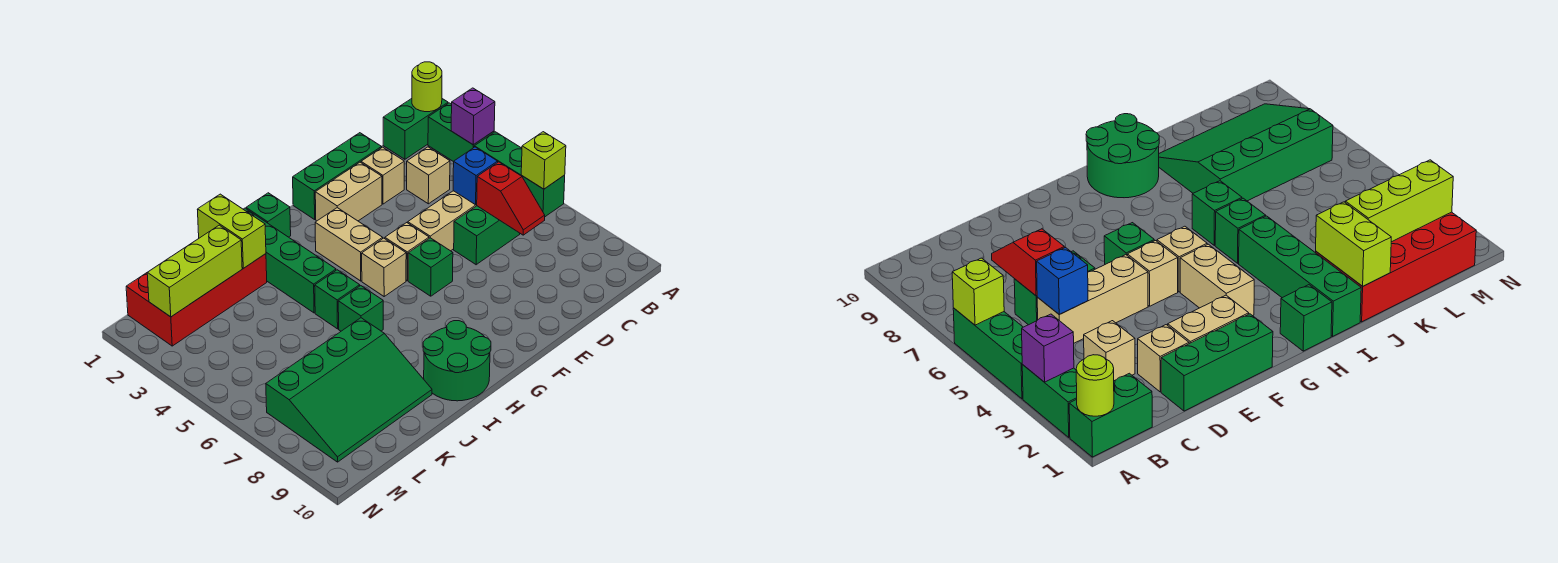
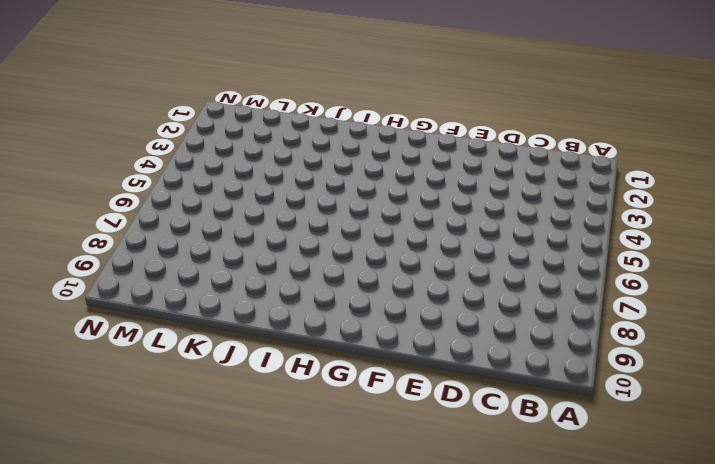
none -> green brick A1:B1 level 1
none -> green brick A2:A3 level 1
none -> green brick A4:A6 level 1

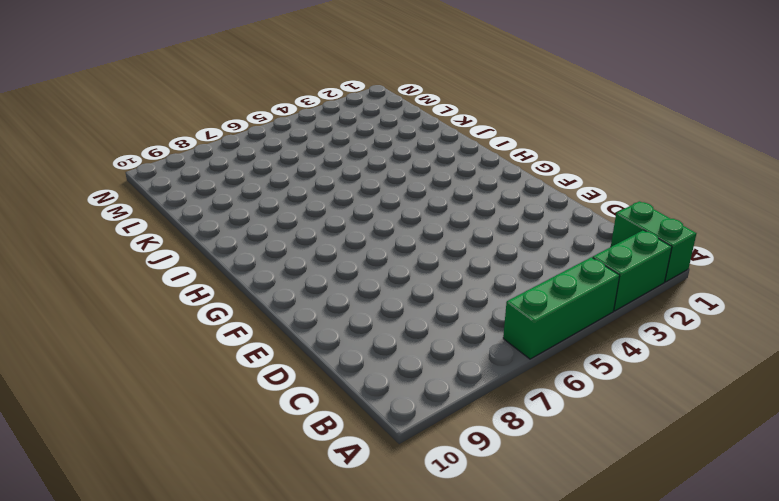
none -> tan brick C3 level 1
none -> tan brick C5:E5 level 1
none -> green brick C6:D6 level 1

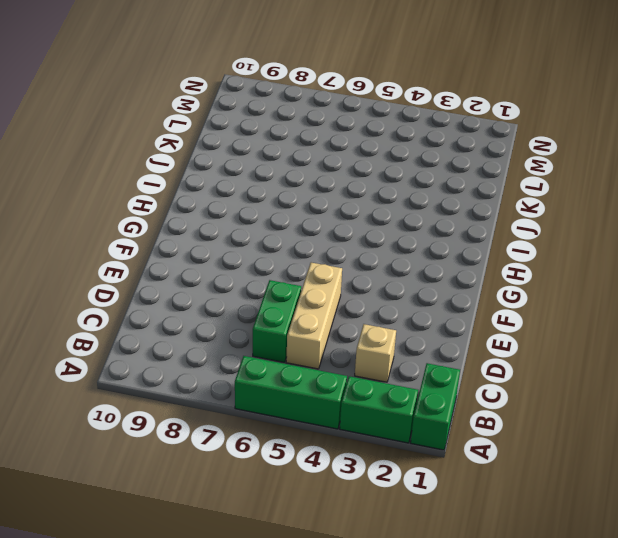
none -> green brick D1:F1 level 1
none -> tan brick D2 level 1
none -> tan brick E2:F2 level 1

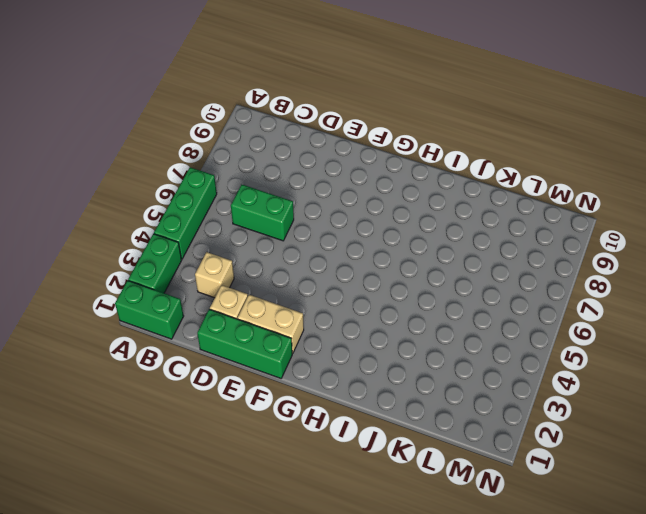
none -> tan brick C5:E5 level 1
none -> tan brick F5 level 1
none -> green brick F6 level 1

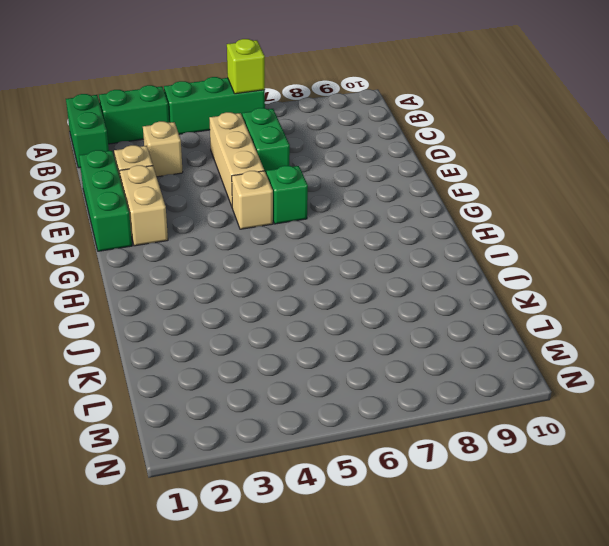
none -> tan brick G3:G4 level 1
none -> tan brick G5 level 1
none -> green brick H1 level 1

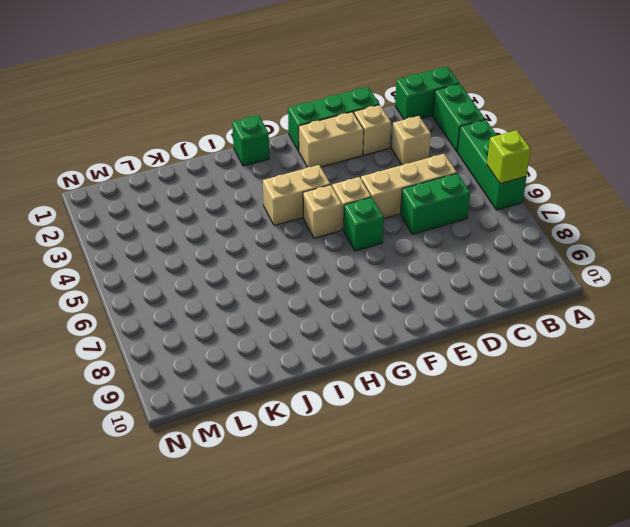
tan brick G4:H4 level 1 -> tan brick G3:G4 level 1
none -> green round brick H9:I10 level 1
none -> green brick I1:I4 level 1
none -> green brick I5 level 1

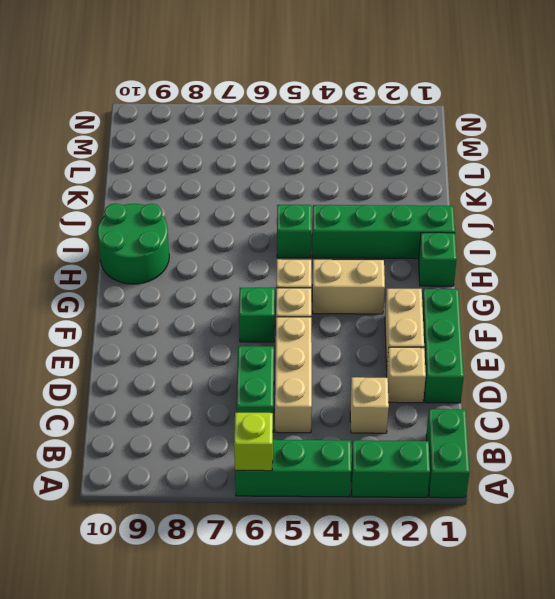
none -> green brick I6 level 1
none -> red brick J1:M2 level 1
none -> green slope J7:M9 level 1 top 7

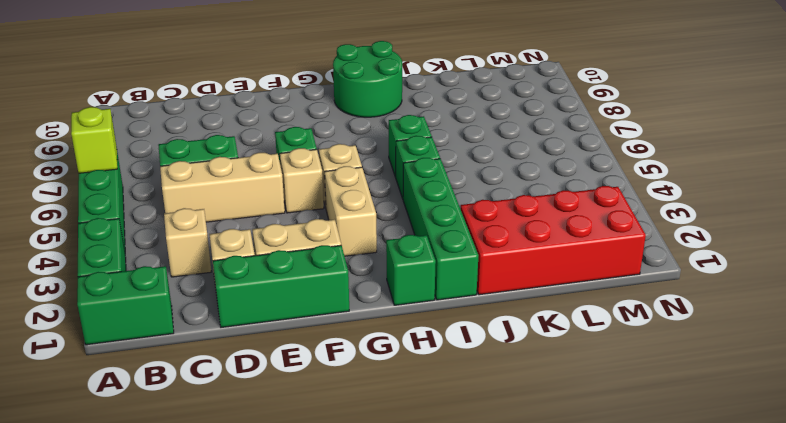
none -> green slope J7:M9 level 1 top 7
none -> lime round brick A1 level 2
none -> purple brick A3 level 2

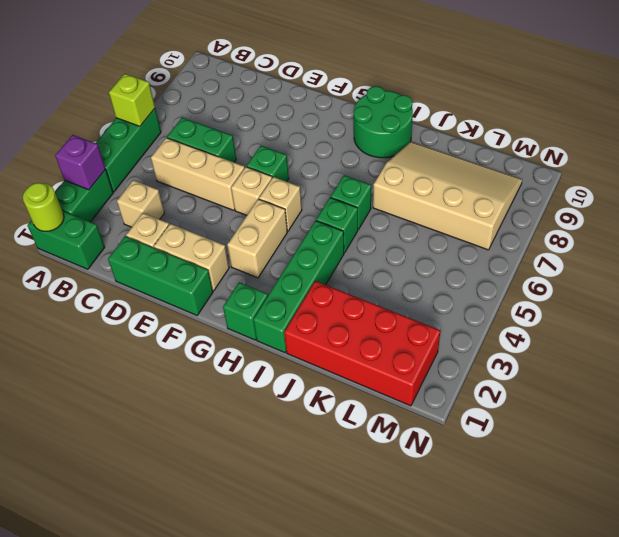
tan slope J7:M9 level 1 top 7 -> green slope J7:M9 level 1 top 7
none -> blue brick C5 level 2
none -> red slope C6:C7 level 2 top 6
none -> lime brick J1:J2 level 2

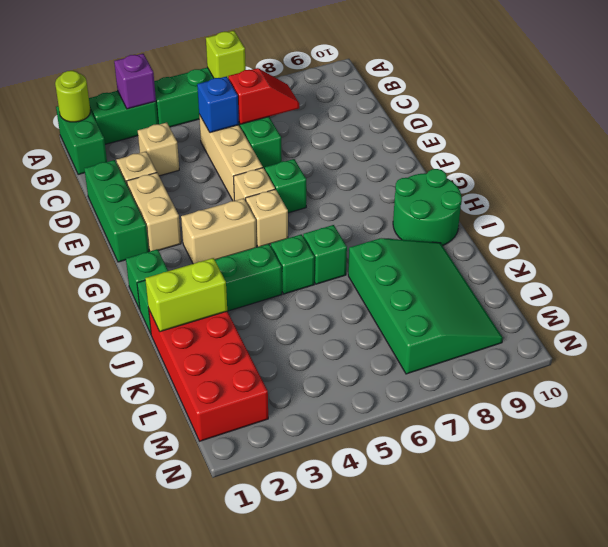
none -> lime brick K2:M2 level 2

